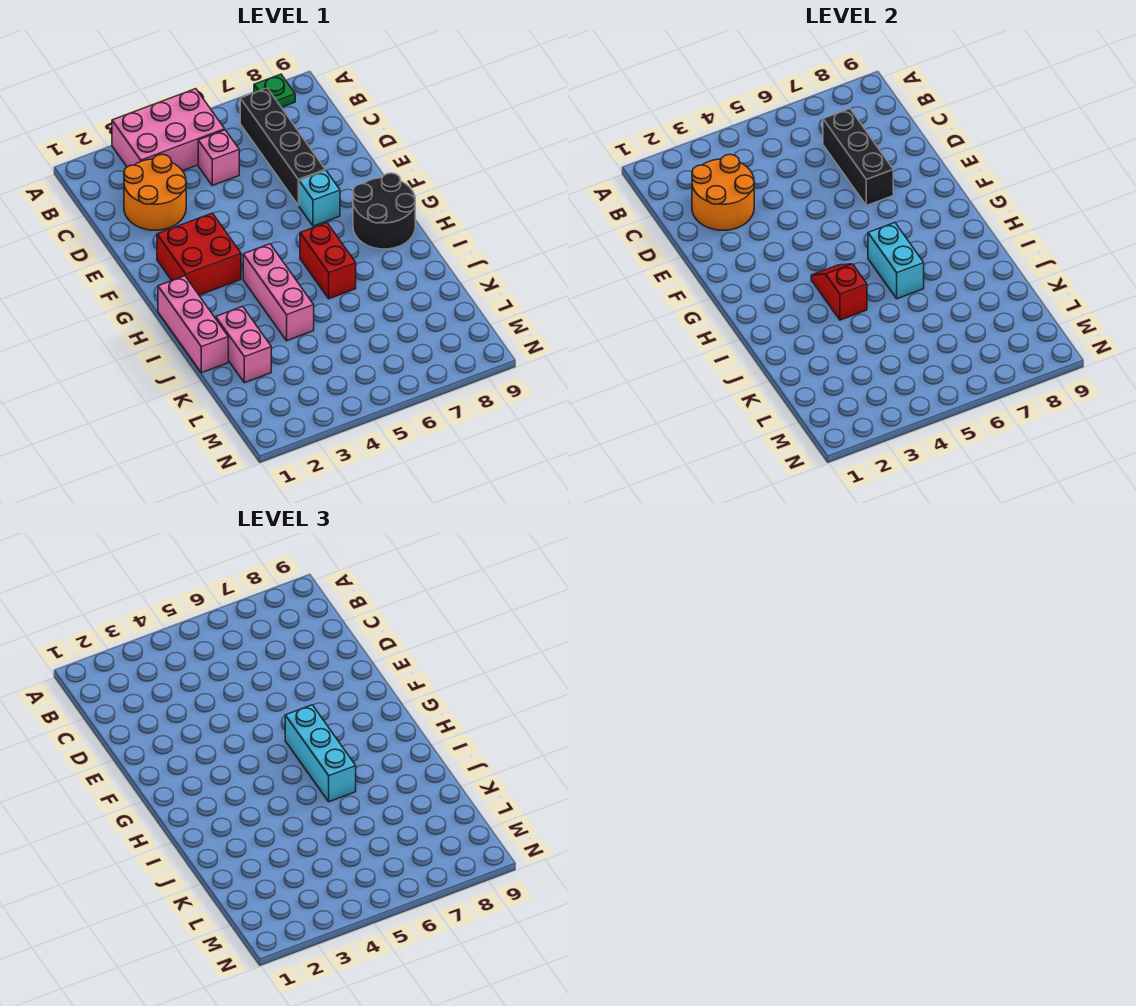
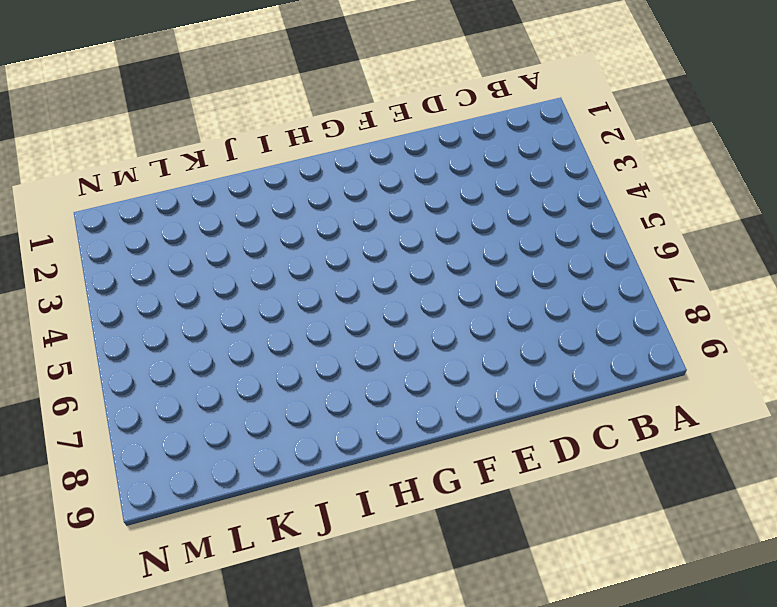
none -> pink brick A3:B5 level 1
none -> green plate A8 level 1
none -> black brick B7:E7 level 1

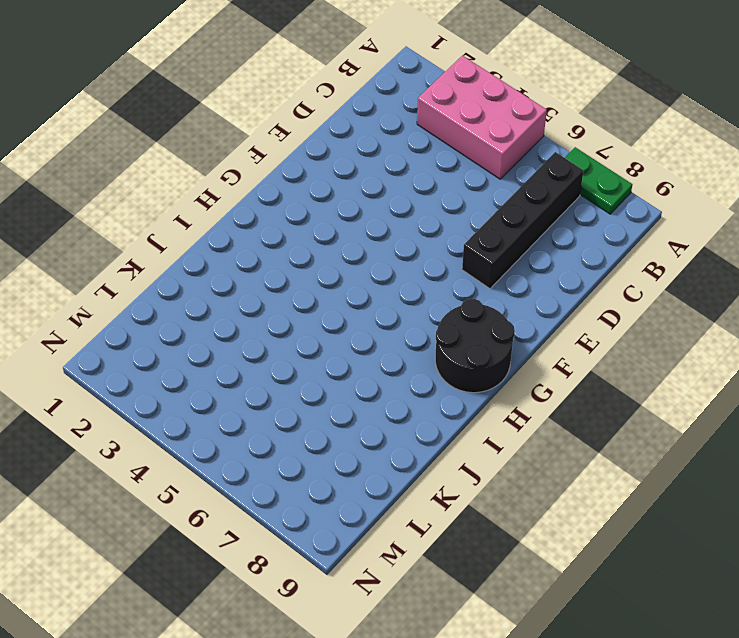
green plate A7:A8 level 1 -> green plate A8 level 1
none -> orange round brick C2:D3 level 1
none -> pink brick C5 level 1
none -> red brick F2:G3 level 1

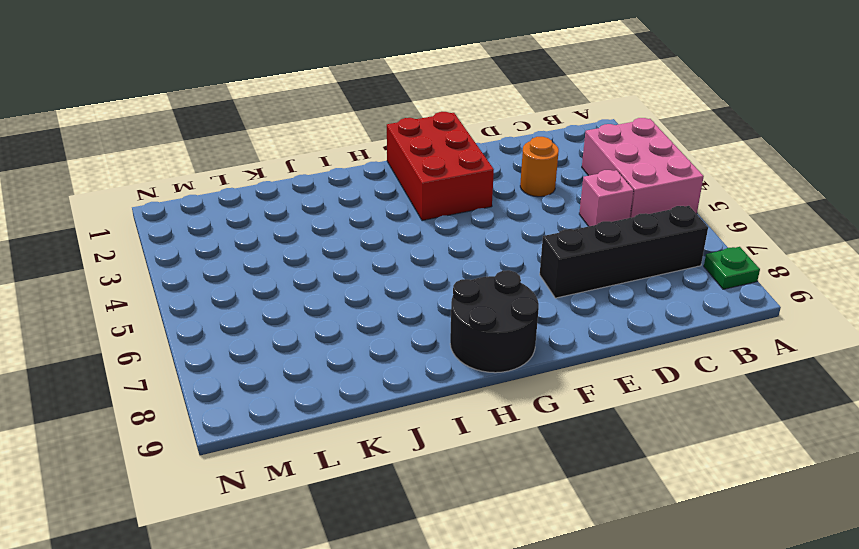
orange round brick D3 level 1 -> orange round brick C2:D3 level 1
red brick F1:G3 level 1 -> red brick F2:G3 level 1
none -> cyan brick F7 level 1
none -> pink brick H1:J1 level 1
none -> pink brick H4:J4 level 1

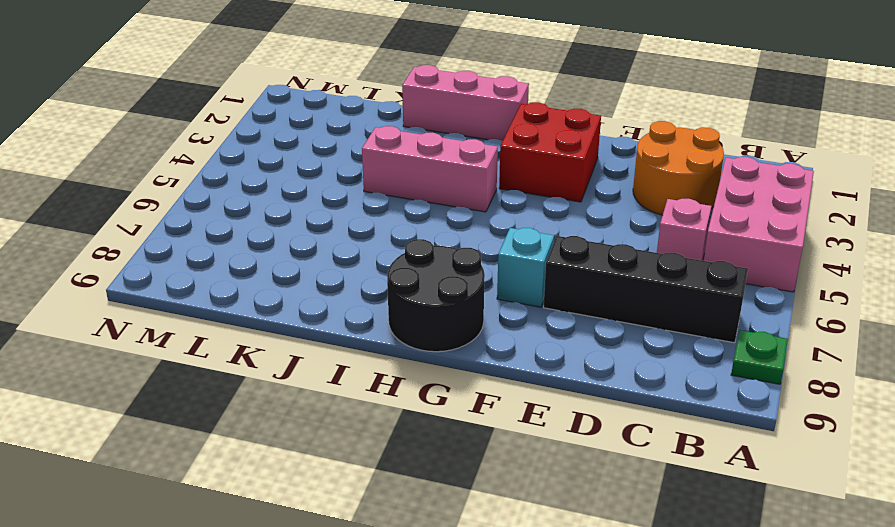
none -> red brick H6:I6 level 1
none -> pink brick J2:K2 level 1
none -> orange round brick C2:D3 level 2

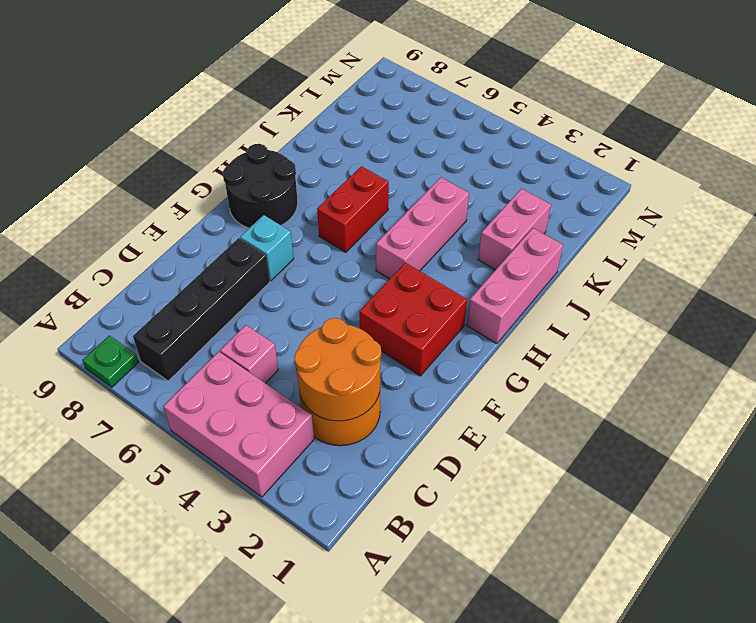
none -> black brick C7:E7 level 2
none -> red slope H4:I4 level 2 top I
none -> cyan brick H6:I6 level 2

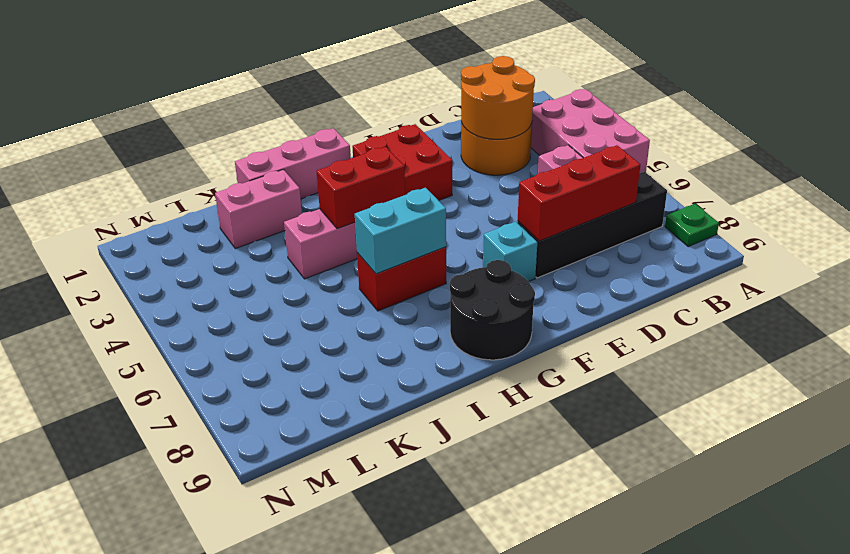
red brick C7:E7 level 2 -> black brick C7:E7 level 2
red brick H4:I4 level 2 -> red slope H4:I4 level 2 top I
none -> cyan brick G6:I6 level 3

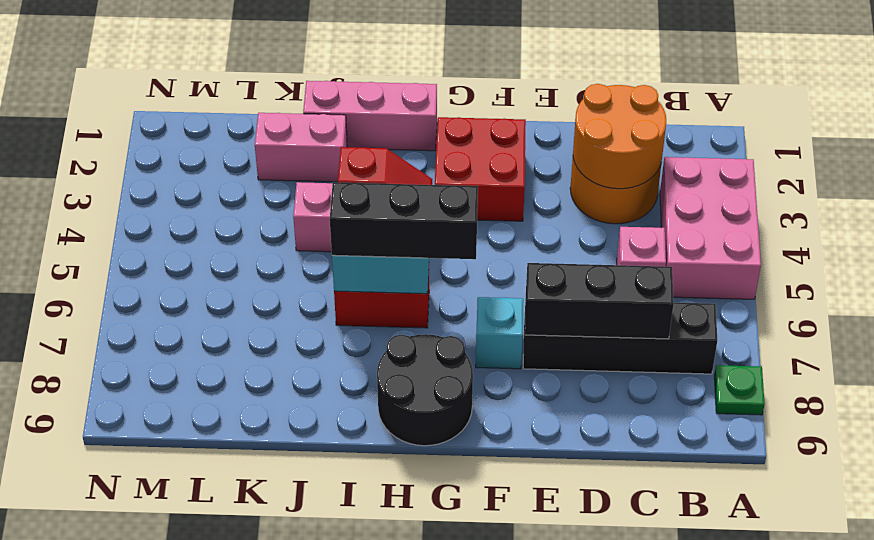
black brick G6:I6 level 3 -> cyan brick G6:I6 level 3

